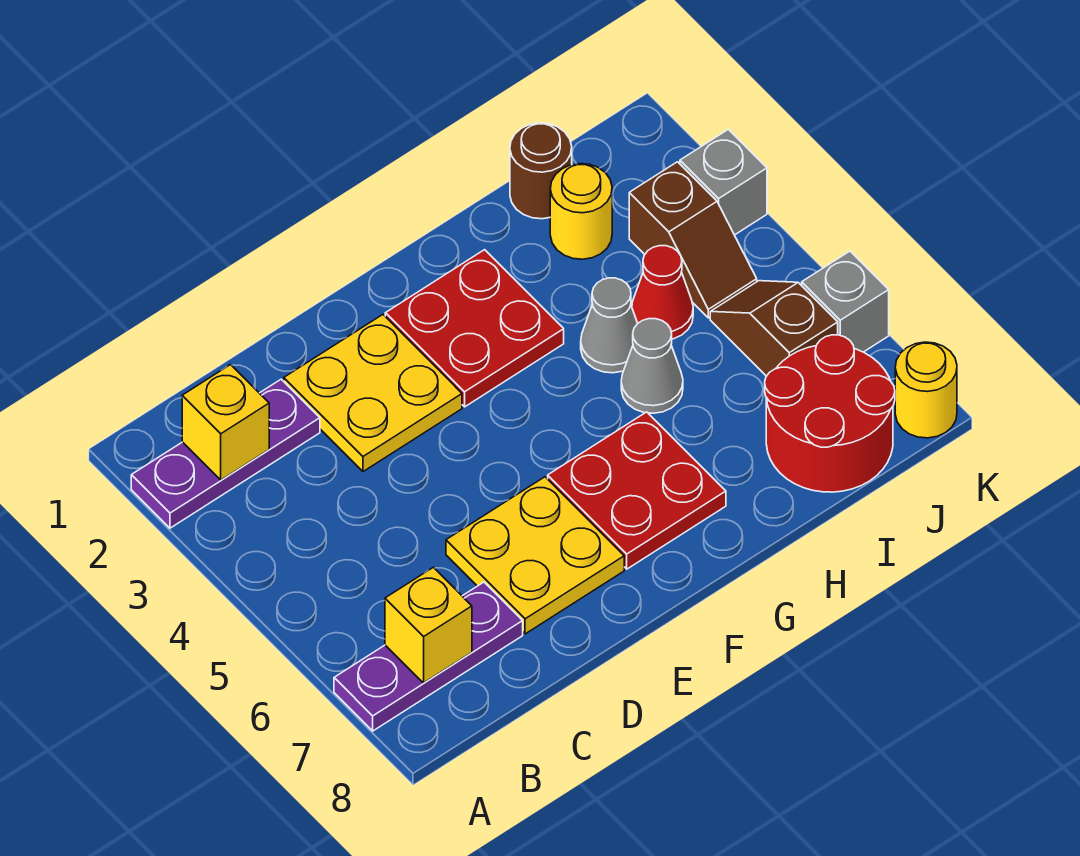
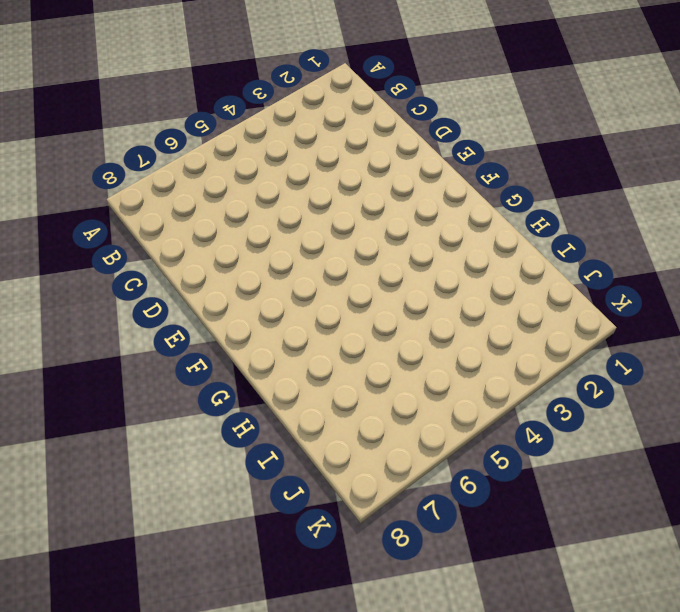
none -> purple plate A2:C2 level 1
none -> purple plate A7:C7 level 1
none -> yellow plate D2:E3 level 1

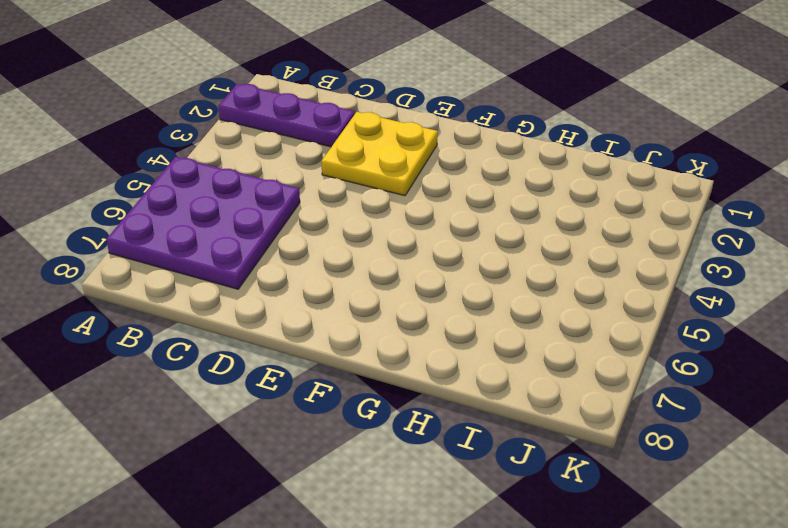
purple plate A5:C7 level 1 -> purple plate A7:C7 level 1
none -> yellow plate D6:E7 level 1
none -> red plate F2:G3 level 1
none -> red plate F6:G7 level 1

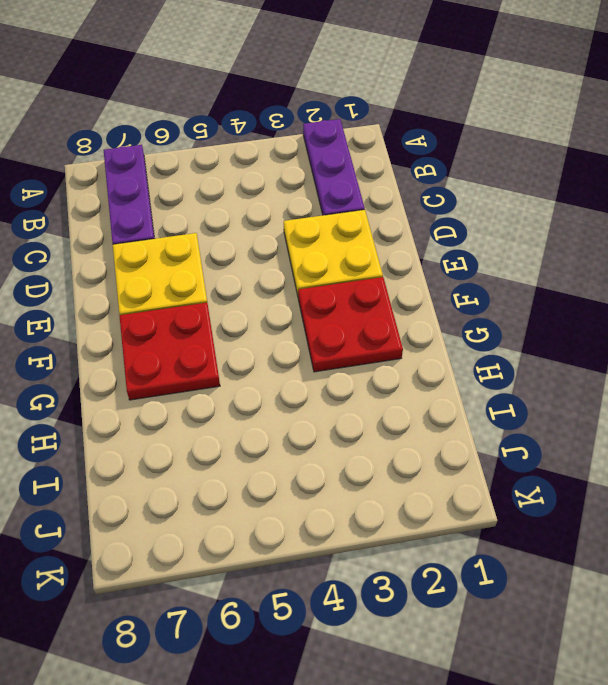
none -> grey cone H4 level 1
none -> grey cone H5 level 1
none -> brown round brick I1 level 1

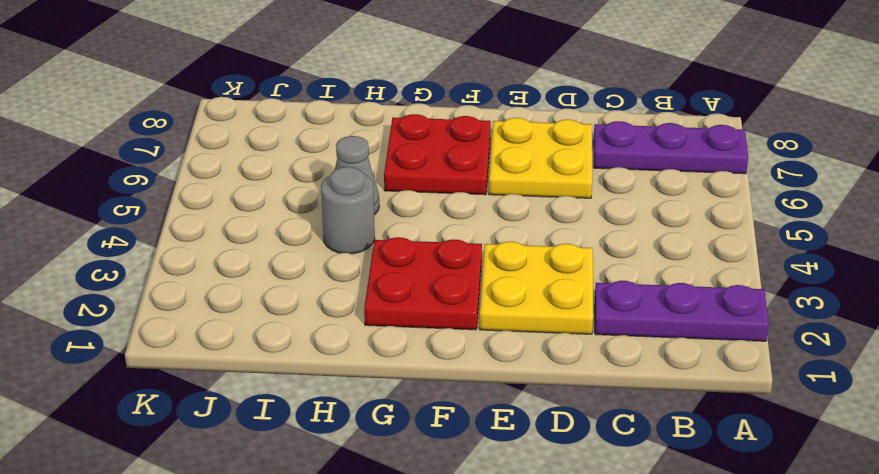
grey round brick H4 level 1 -> grey cone H4 level 1
none -> brown round brick I1 level 1
none -> yellow round brick I2 level 1
none -> red cone I4 level 1

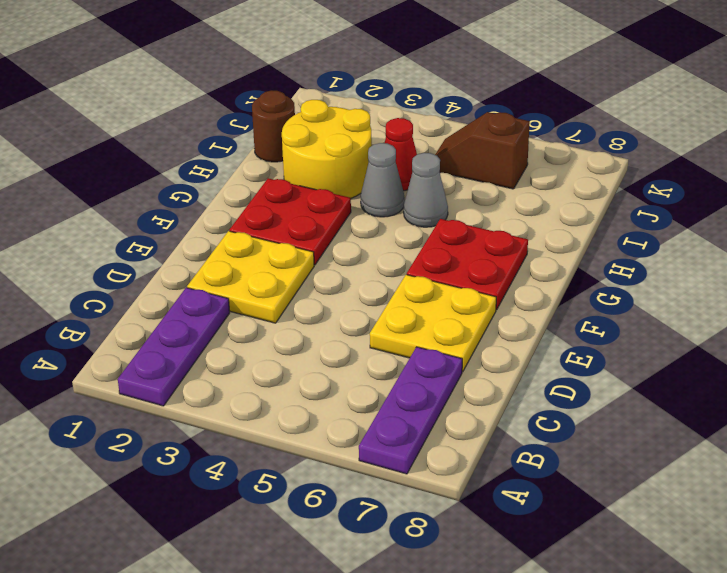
yellow round brick H2:I3 level 1 -> yellow round brick I2 level 1
none -> red round brick I7:J8 level 1
none -> brown slope J3:J4 level 1 top 3
none -> grey brick K3 level 1

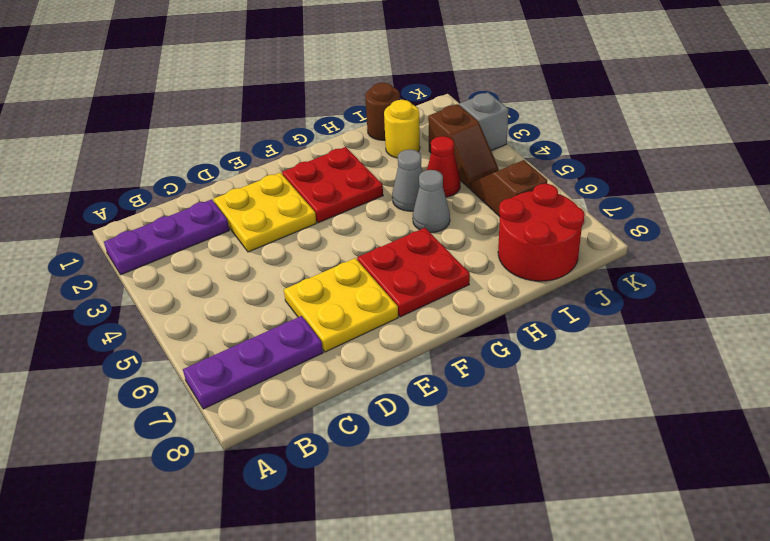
none -> grey brick K6 level 1
none -> yellow round brick K8 level 1
none -> yellow brick B2 level 2

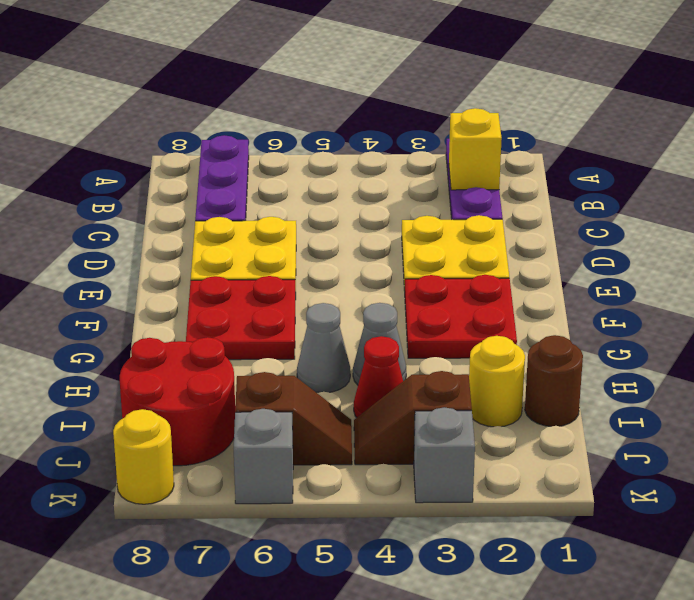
none -> yellow brick B7 level 2

